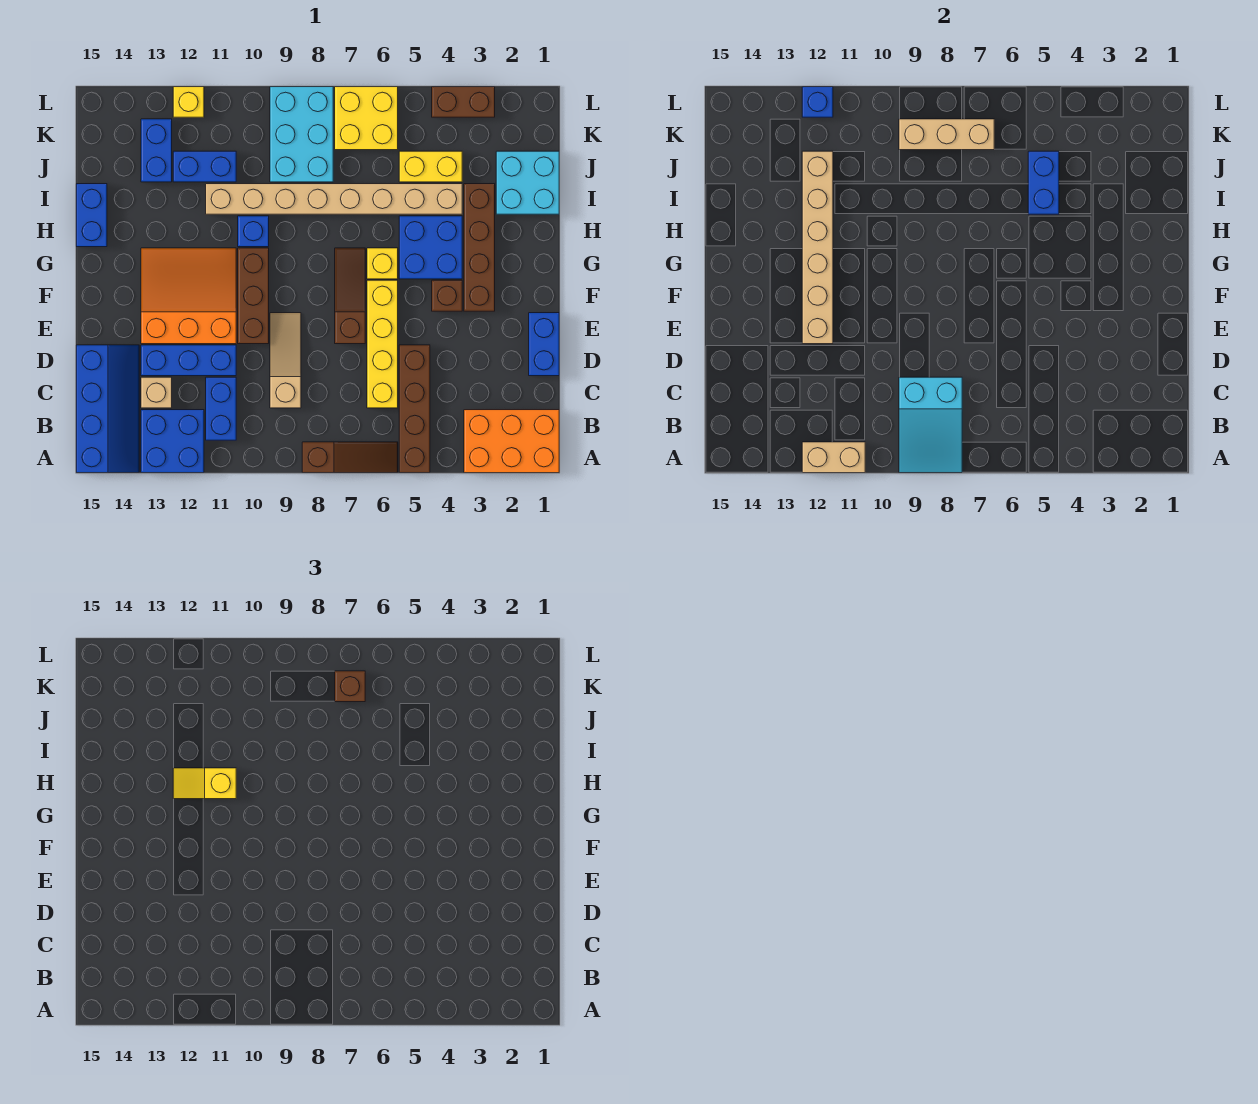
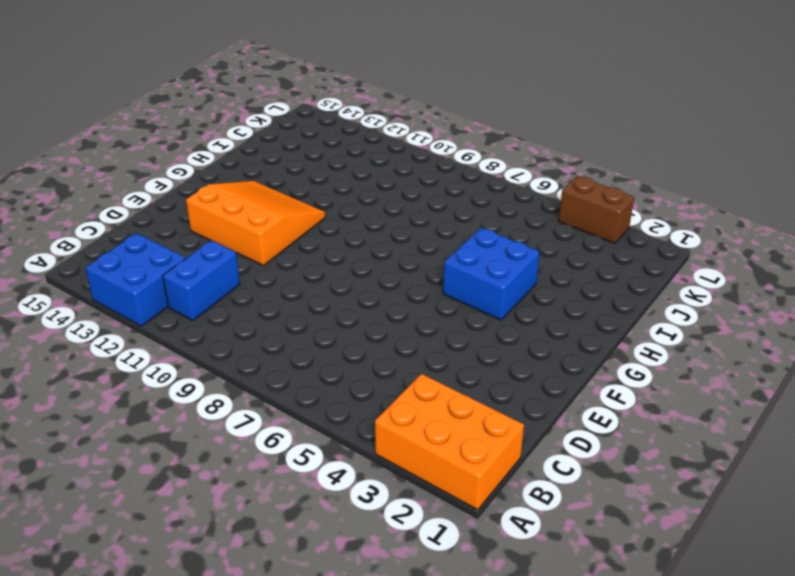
none -> brown brick A5:D5 level 1
none -> brown slope A6:A8 level 1 top 8
none -> blue slope A14:D15 level 1 top 15
none -> yellow brick C6:F6 level 1

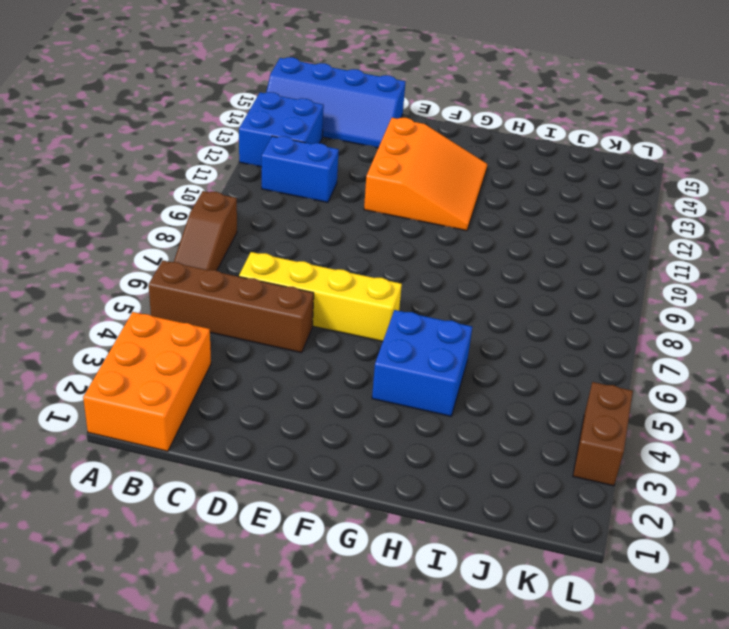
none -> tan slope C9:E9 level 1 top C
none -> tan brick C13 level 1
none -> blue brick D1:E1 level 1
none -> blue brick D11:D13 level 1

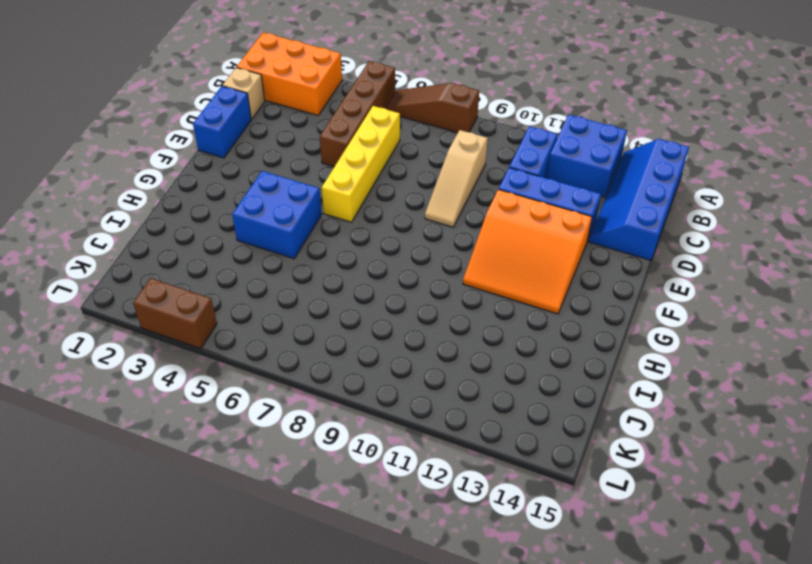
tan brick C1 level 1 -> tan brick C13 level 1
none -> brown slope E7:G7 level 1 top E
none -> brown brick E10:G10 level 1
none -> brown brick F3:I3 level 1
none -> brown brick F4 level 1

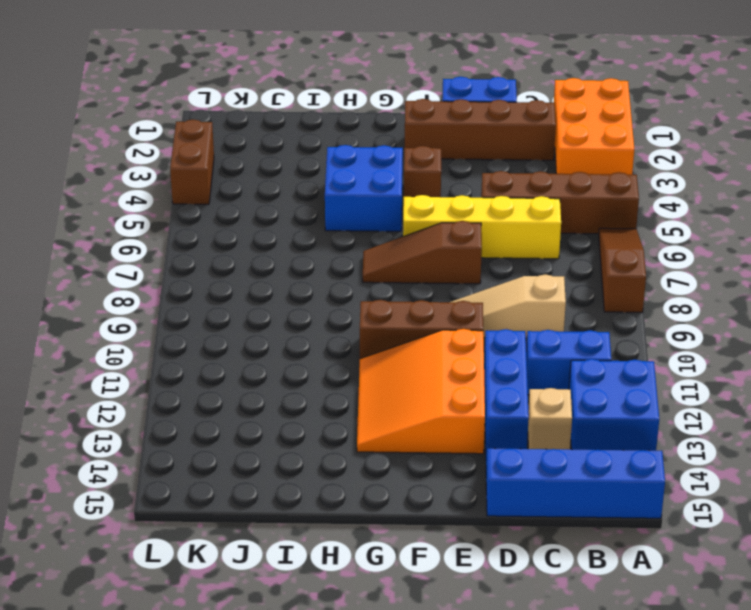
brown brick C2:F2 level 1 -> brown brick F3:I3 level 1
none -> yellow brick G6 level 1
none -> blue brick H10 level 1
none -> blue brick H15:I15 level 1
none -> cyan brick I1:J2 level 1

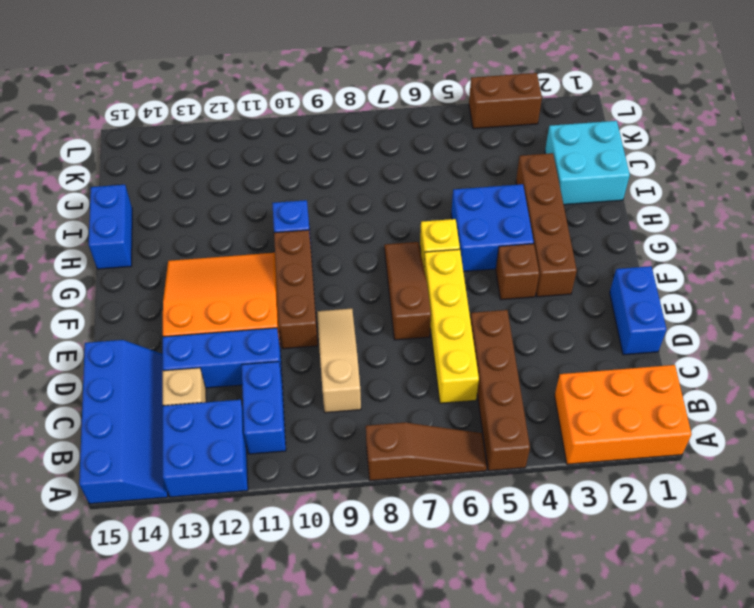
none -> tan brick I4:I11 level 1
none -> yellow brick J4:J5 level 1
none -> cyan brick J8:L9 level 1
none -> blue brick J11:J12 level 1

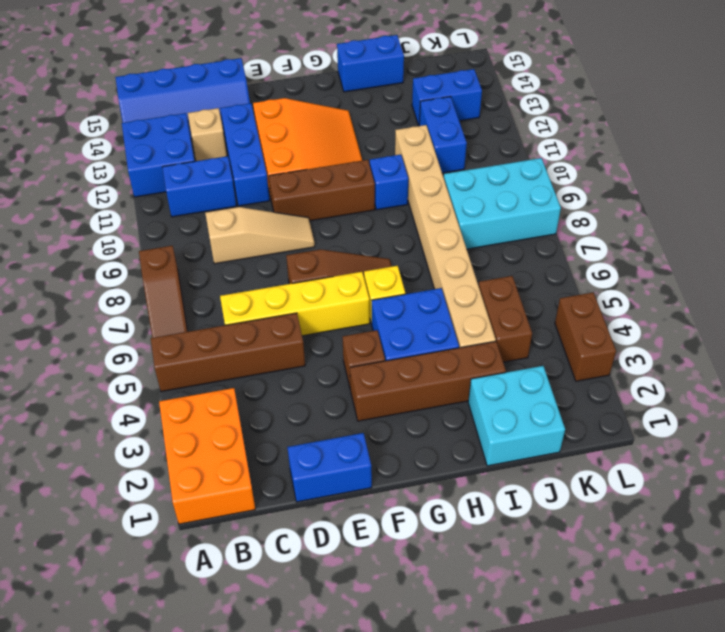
brown brick J4:J5 level 1 -> yellow brick J4:J5 level 1
none -> yellow brick K6:L7 level 1
none -> yellow brick L12 level 1
none -> cyan slope A8:C9 level 2 top C
none -> tan brick A11:A12 level 2

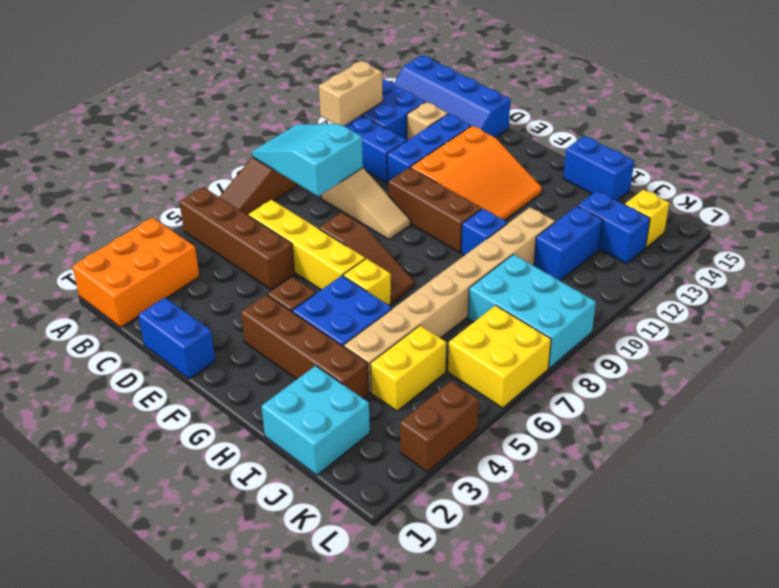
yellow brick K14 level 1 -> yellow brick L12 level 1
none -> tan brick E12:J12 level 2
none -> blue brick I5:J5 level 2
none -> tan brick K7:K9 level 2
none -> blue brick L12 level 2

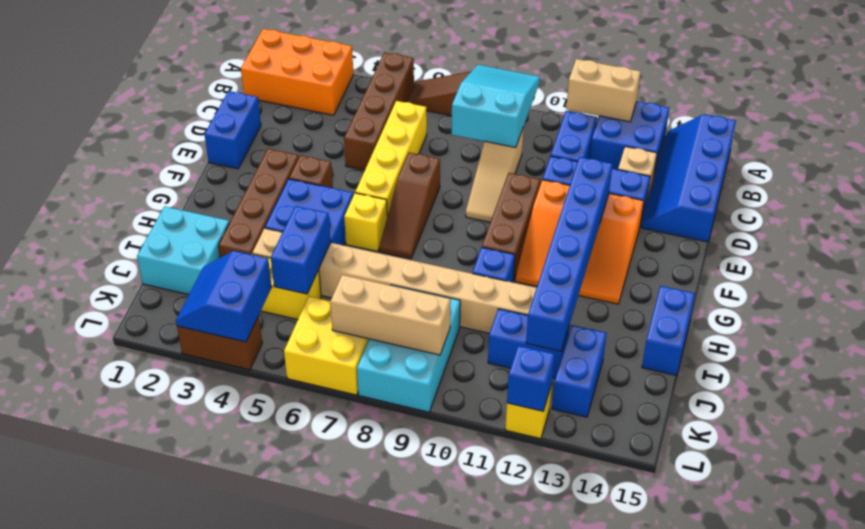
blue brick E12:J12 level 2 -> tan brick E12:J12 level 2
blue slope K3:L4 level 2 top 4 -> none
none -> yellow slope H11:H12 level 3 top 11
none -> brown brick K7 level 3

